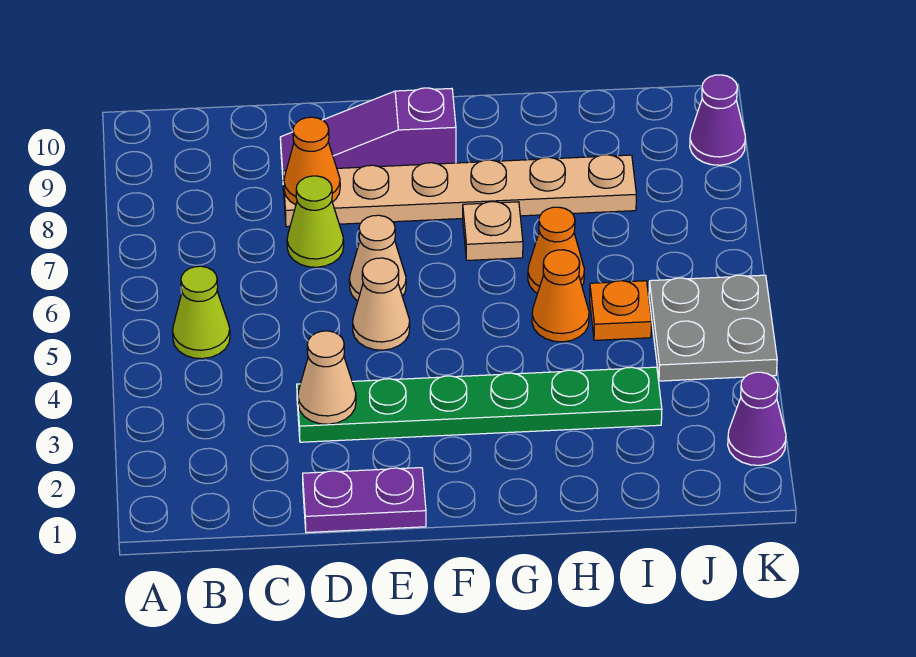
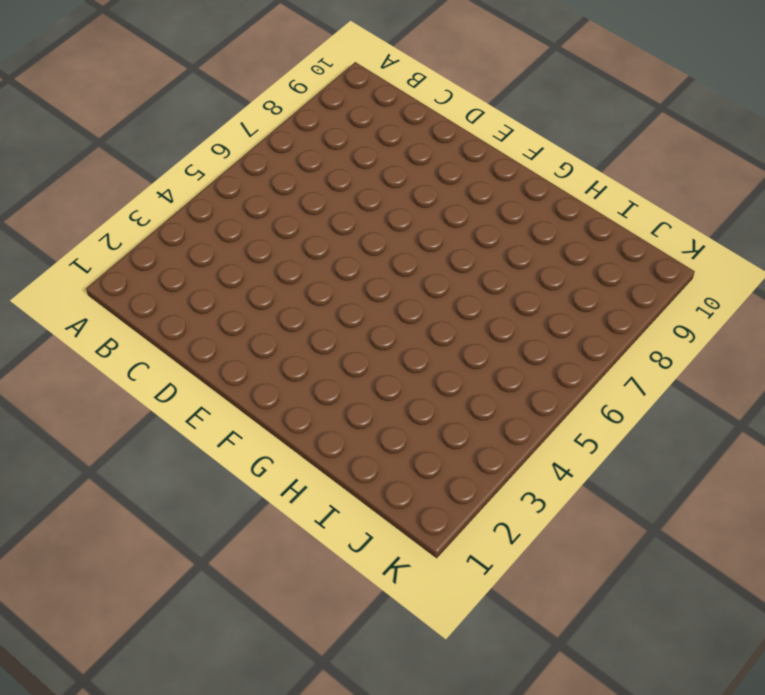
none -> lime cone B5 level 1
none -> purple plate D1:E1 level 1
none -> green plate D3:I3 level 1

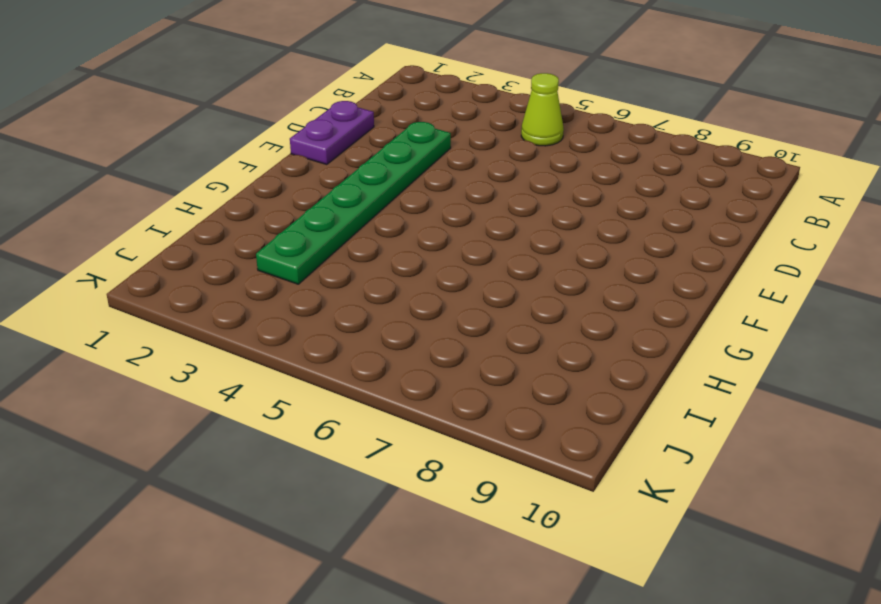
none -> lime cone D7 level 1
none -> tan plate D8:I8 level 1
none -> purple slope D9:F9 level 1 top F

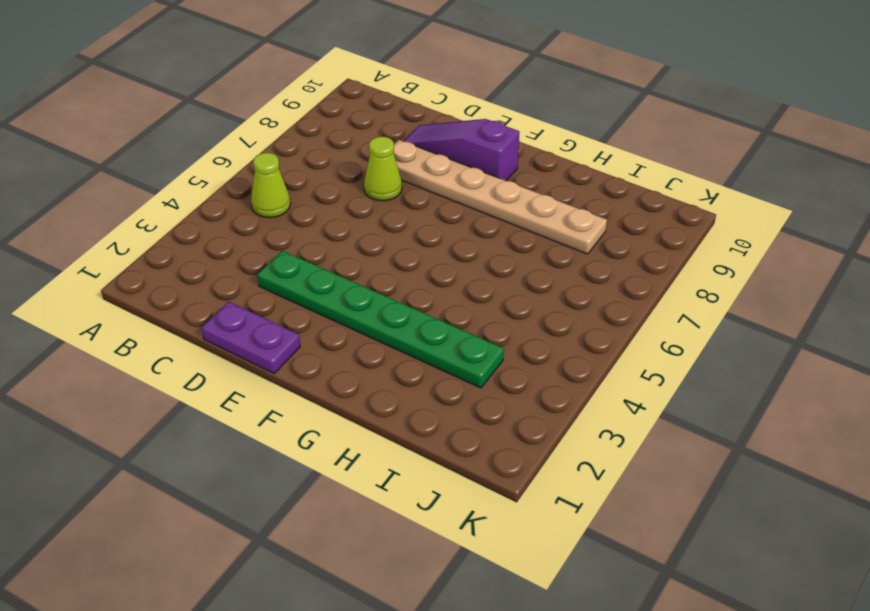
none -> tan cone E5 level 1
none -> tan cone E6 level 1
none -> tan plate G7 level 1

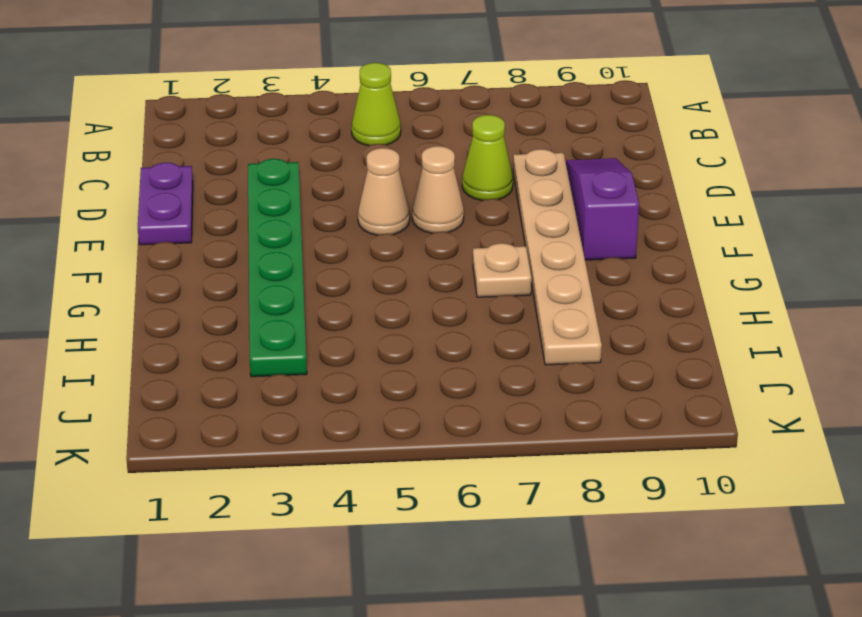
none -> orange cone H5 level 1
none -> orange cone H6 level 1
none -> orange plate I5 level 1

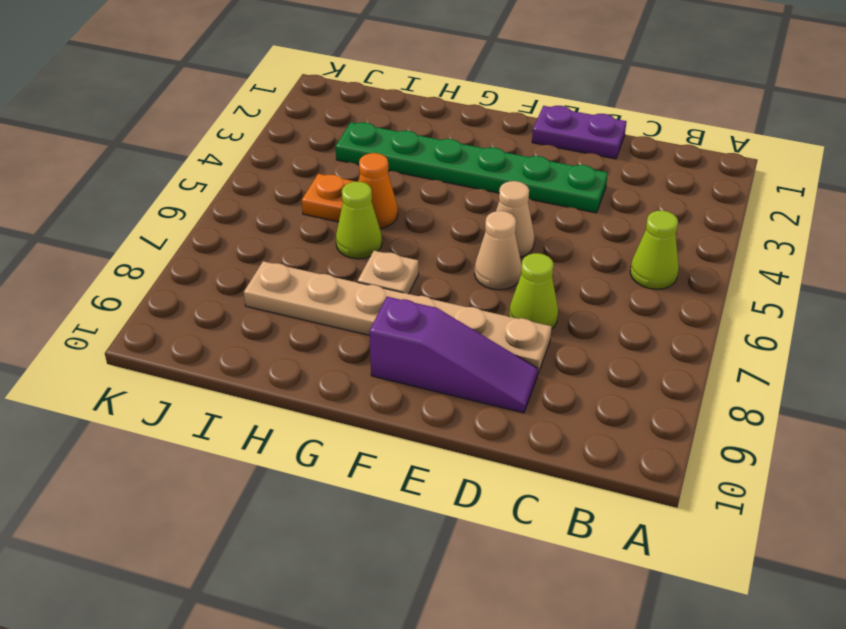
lime cone H6 level 1 -> orange cone H6 level 1
none -> grey plate J4:K5 level 1
none -> purple cone K2 level 1
none -> purple cone K9 level 1

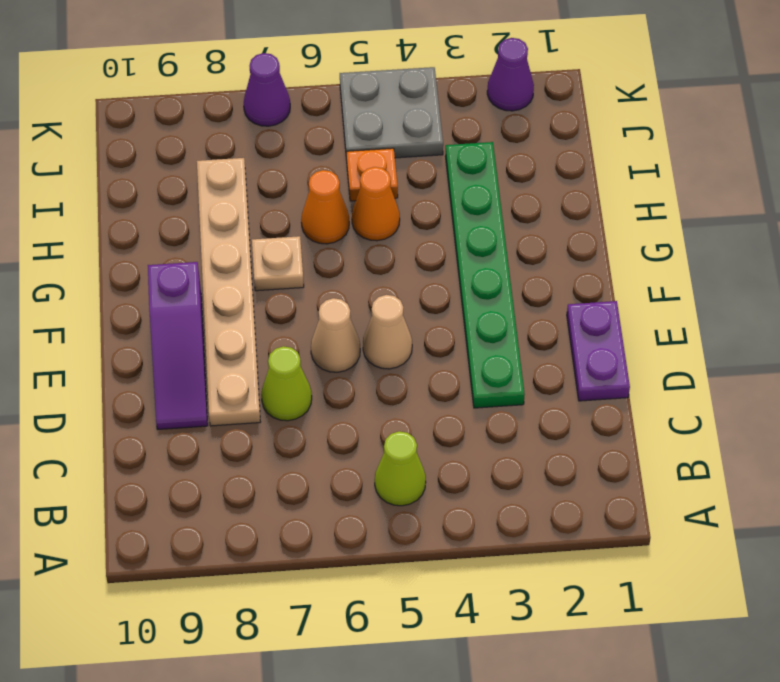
purple cone K7 level 1 -> purple cone K9 level 1
none -> tan cone D3 level 2
none -> orange cone D8 level 2

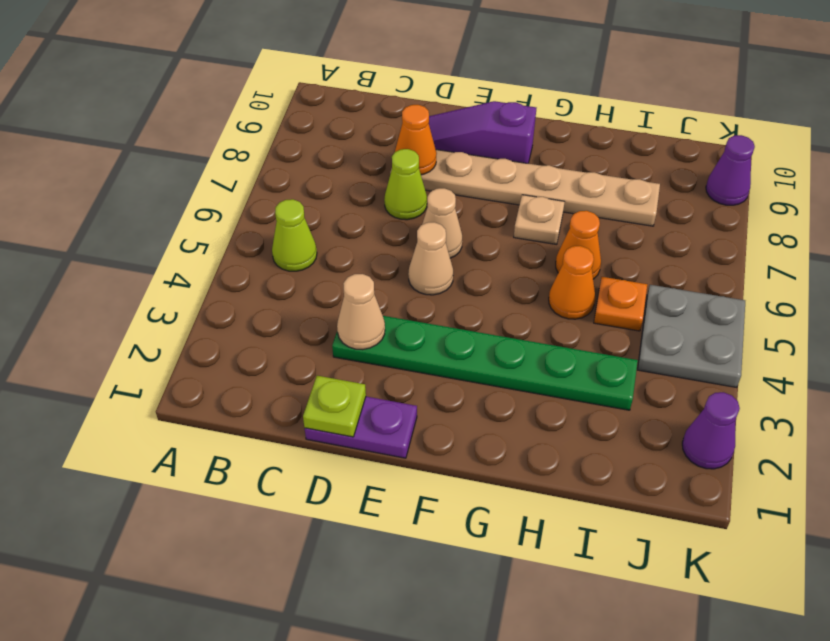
lime plate D1 level 2 -> none

